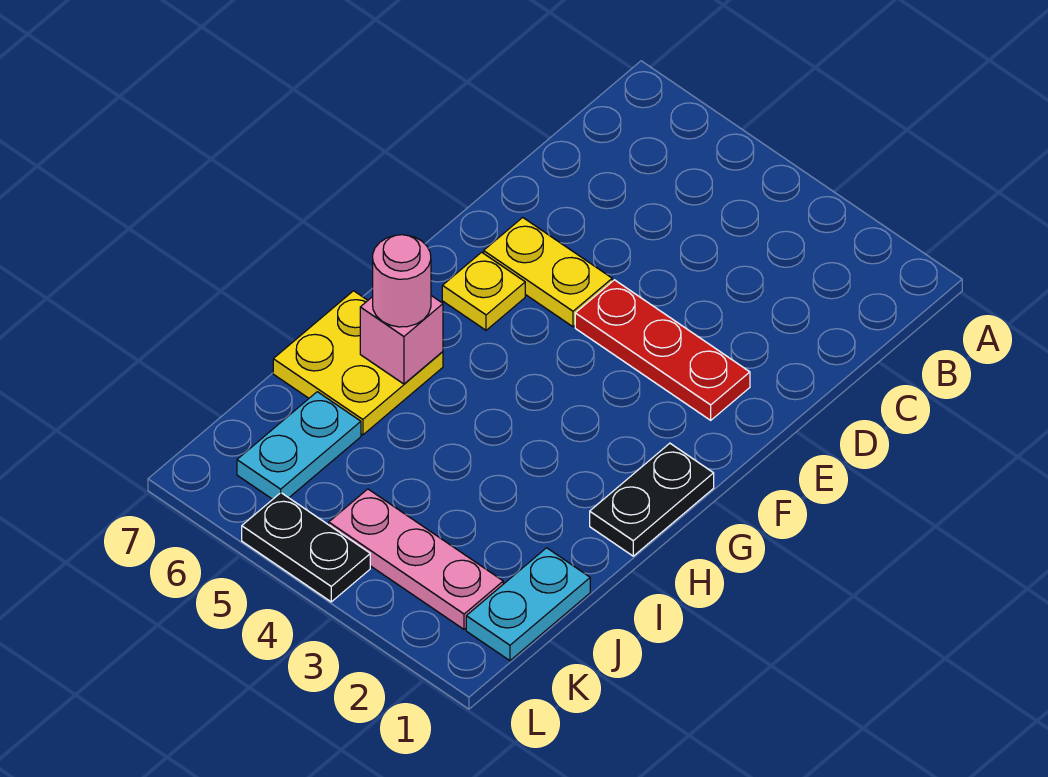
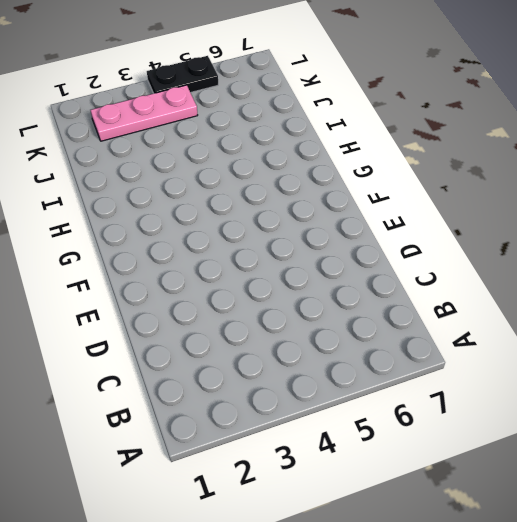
none -> red plate E2:E4 level 1
none -> yellow plate E5:E6 level 1

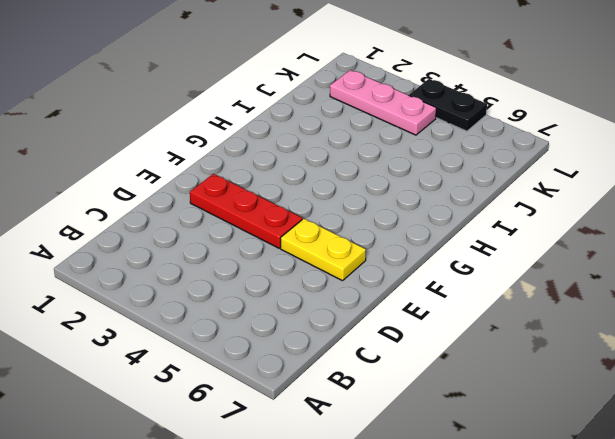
none -> yellow plate F6 level 1
none -> black plate G1:H1 level 1

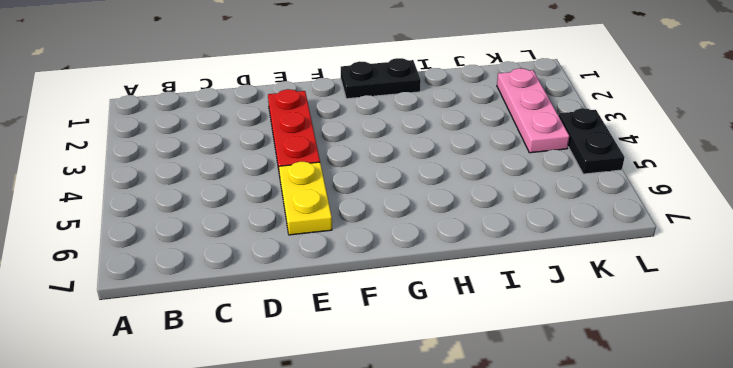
none -> yellow plate F6 level 1
none -> yellow plate H6:I7 level 1

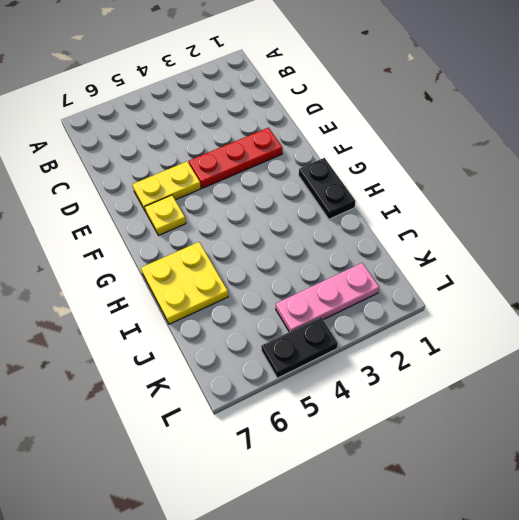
none -> cyan plate J1:K1 level 1
none -> cyan plate J6:K6 level 1

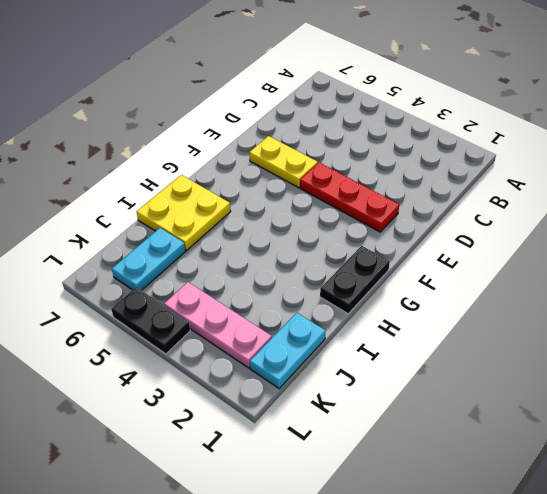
none -> yellow plate F6 level 1
none -> pink brick H6 level 2

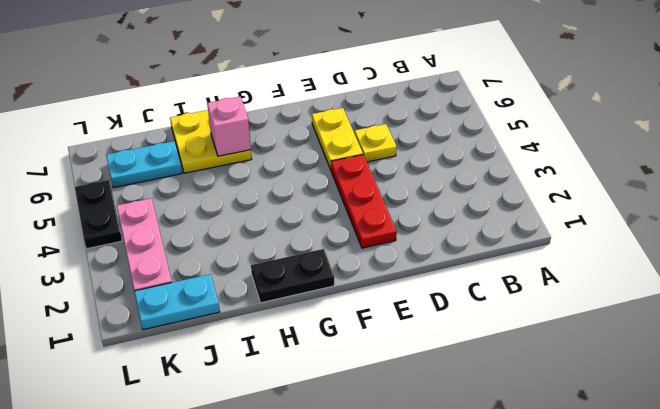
yellow plate D5 level 1 -> yellow plate F6 level 1
none -> pink round brick H6 level 3

